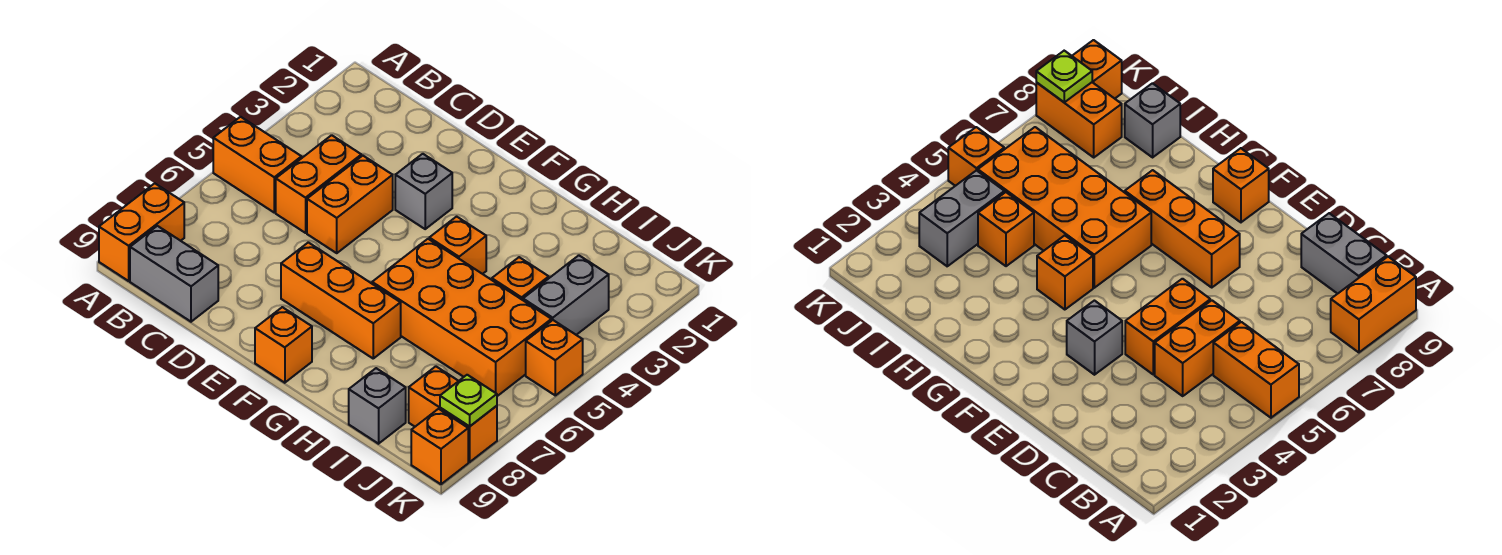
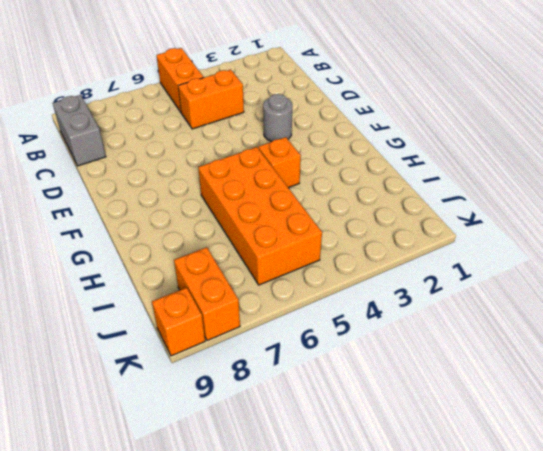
grey round brick E3 level 1 -> grey brick E3 level 1
none -> orange brick A8:A9 level 1
none -> orange brick D4:D5 level 1
none -> orange brick E7:G7 level 1

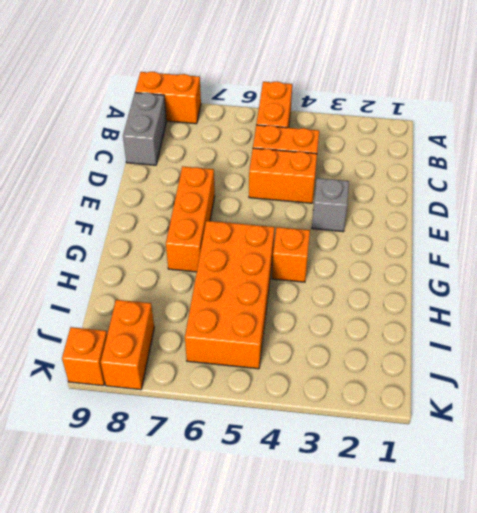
none -> orange brick F9 level 1
none -> orange brick I4 level 1
none -> grey brick I9 level 1

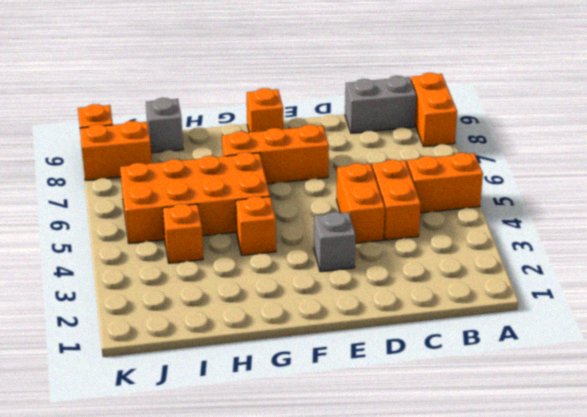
none -> grey brick J3:J4 level 1
none -> orange brick K5 level 1
none -> lime plate K8 level 2

